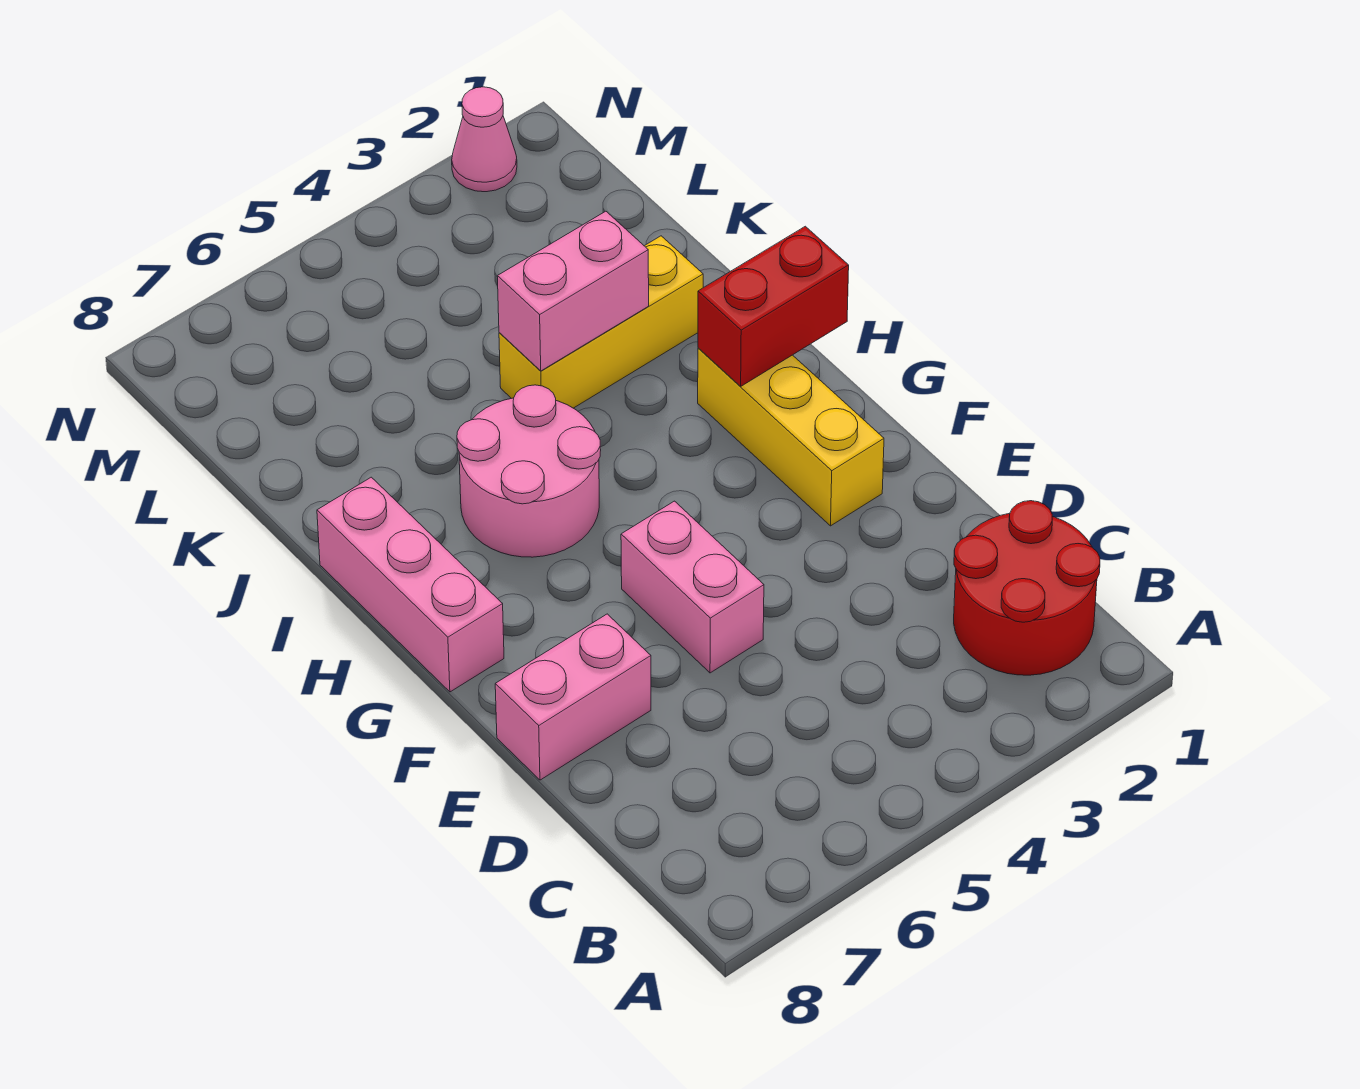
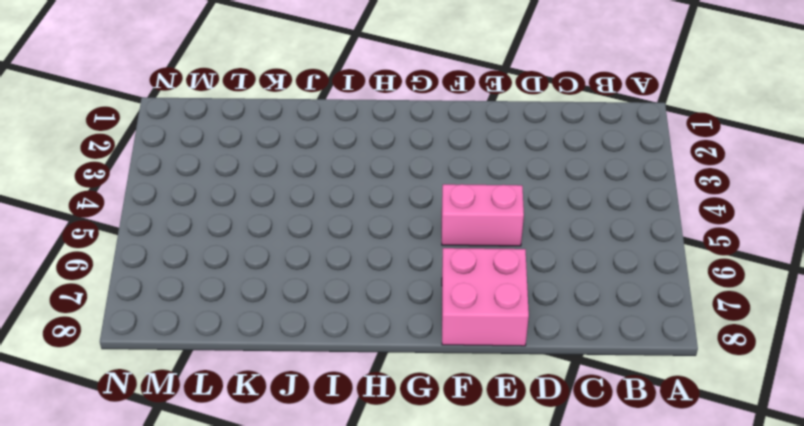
pink brick E7:F8 level 1 -> pink brick E7:E8 level 1
none -> red round brick B1:C2 level 1
none -> yellow brick F2:H2 level 1

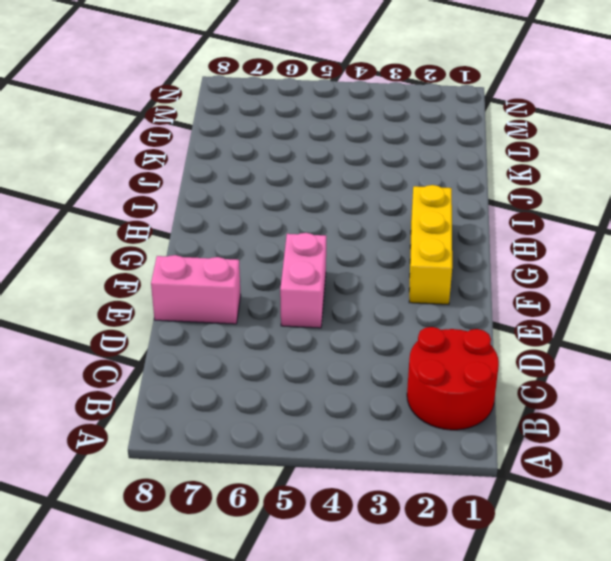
none -> pink brick G8:I8 level 1
none -> pink round brick H5:I6 level 1

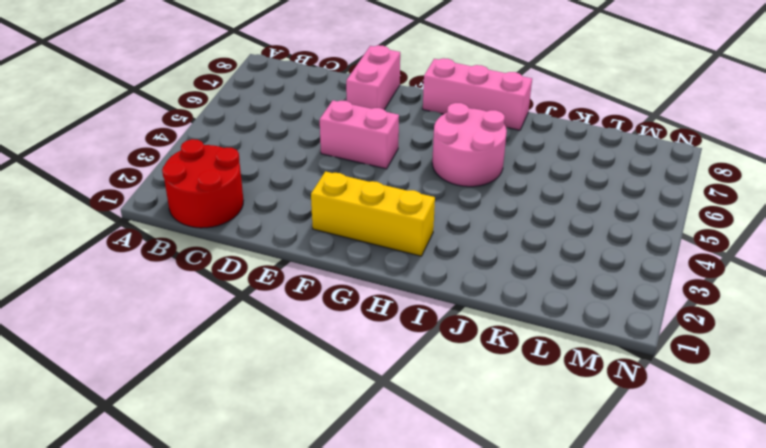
none -> yellow brick J2:J4 level 1
none -> pink cone N2 level 1

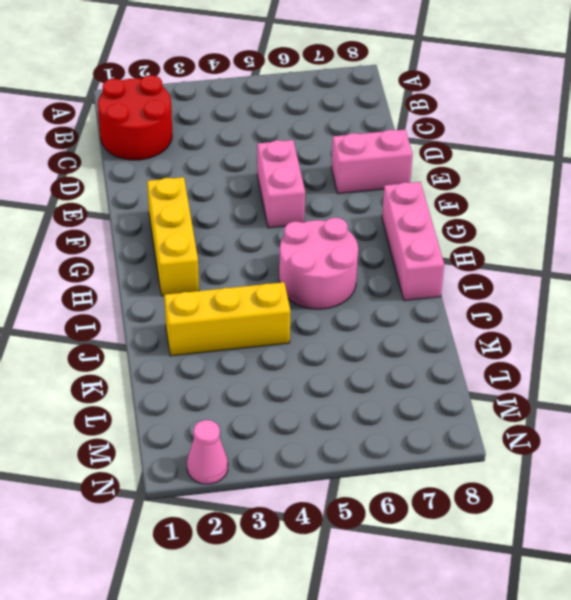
none -> red brick H1:H2 level 2
none -> pink brick J3:J4 level 2

